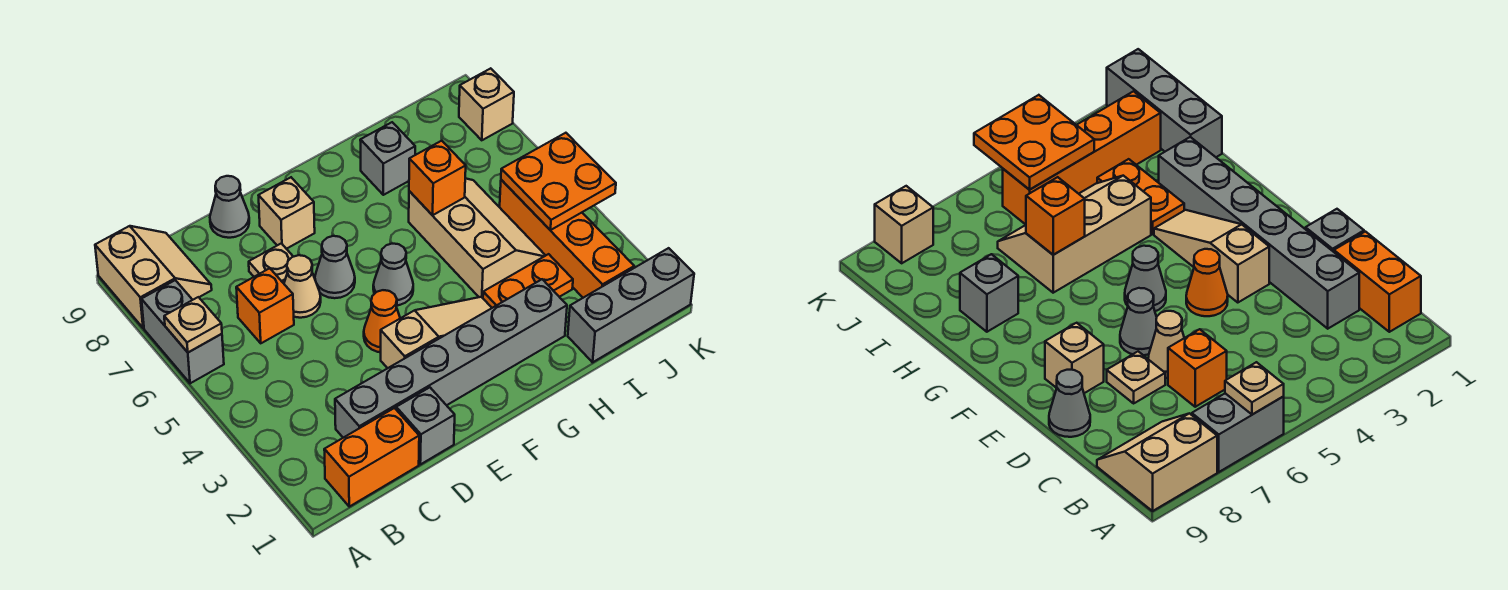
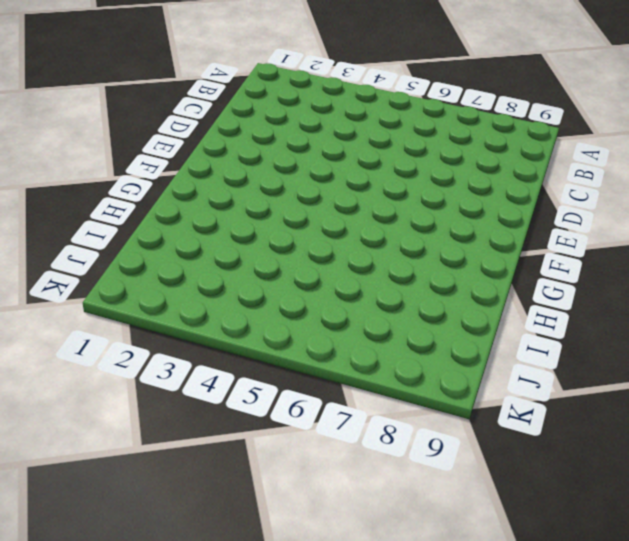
none -> grey brick A6:A7 level 1
none -> tan slope A8:B9 level 1 top A
none -> orange brick B1:C1 level 1

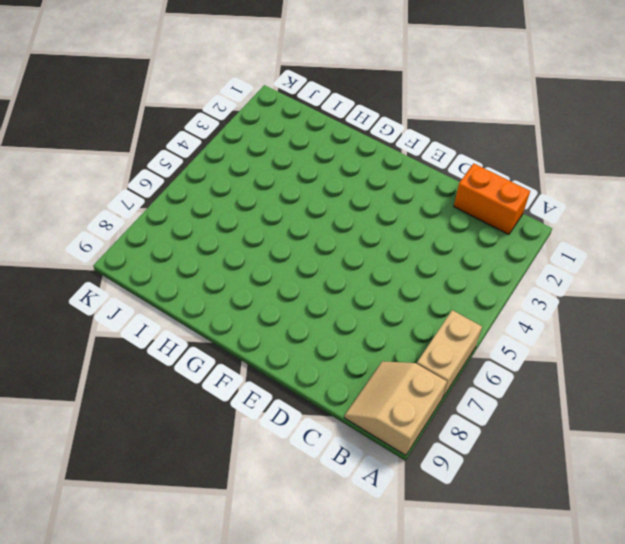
tan brick A6:A7 level 1 -> grey brick A6:A7 level 1
none -> grey brick C2:H2 level 1
none -> orange brick C6 level 1
none -> grey brick D1 level 1

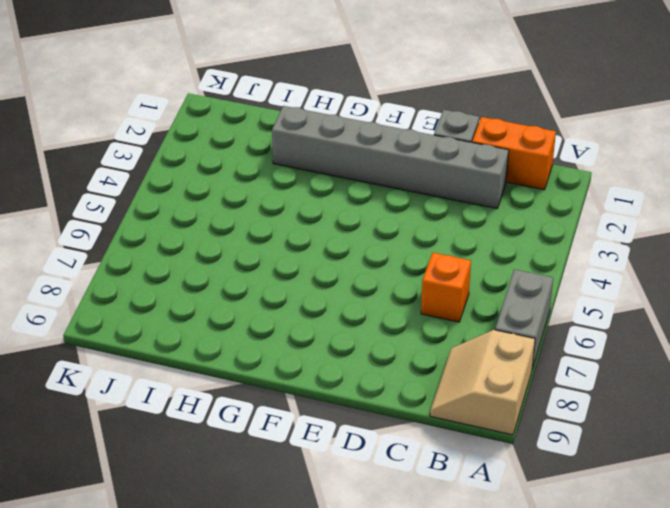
none -> tan cone D6 level 1
none -> tan plate D7 level 1
none -> grey cone D9 level 1

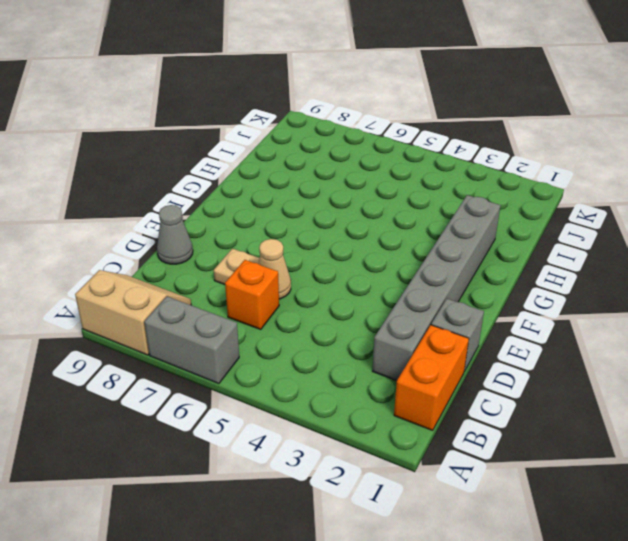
none -> tan slope E3:G3 level 1 top E
none -> orange cone E4 level 1
none -> grey cone E6 level 1

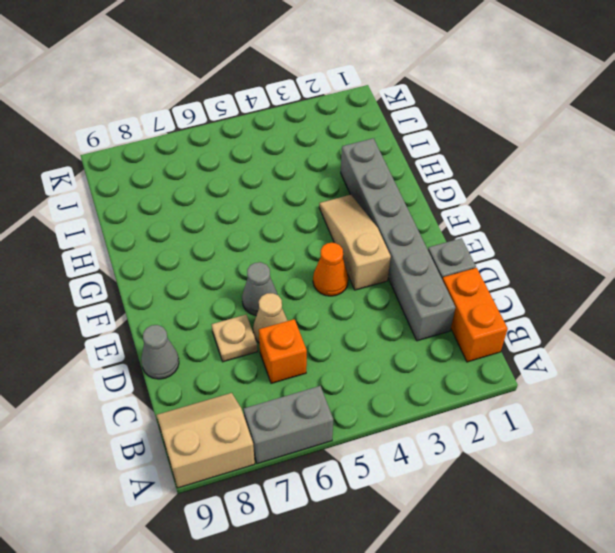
none -> tan brick E8 level 1
none -> grey cone F5 level 1
none -> orange plate H3:I3 level 1

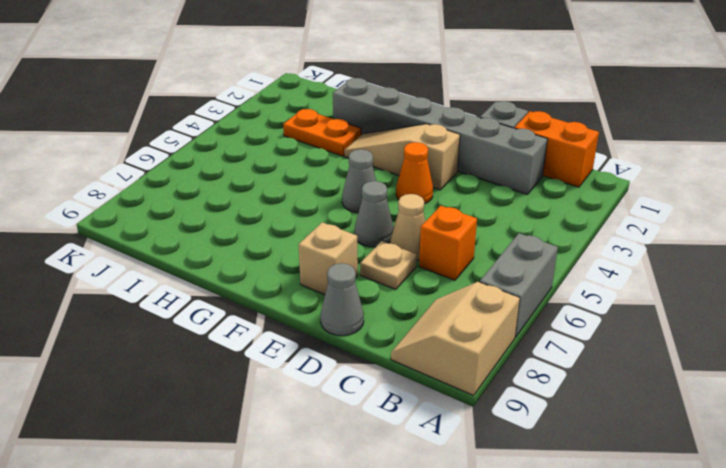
none -> tan slope H4:I6 level 1 top H
none -> grey brick H8 level 1
none -> grey brick I1:K1 level 1

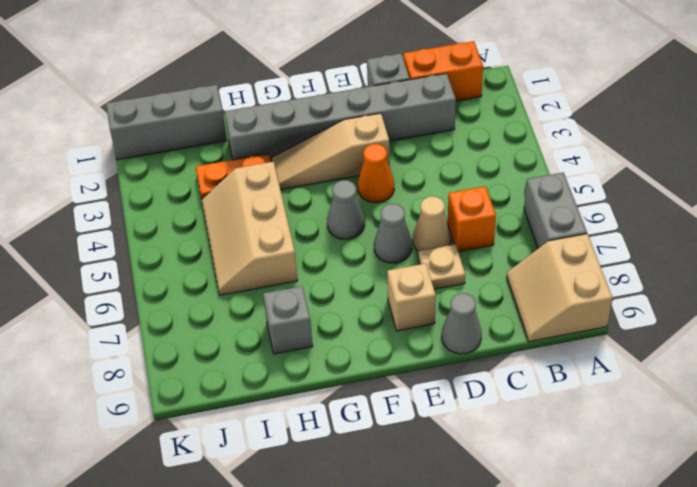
none -> orange brick J2:J5 level 1
none -> tan brick K8 level 1
none -> tan plate A6 level 2

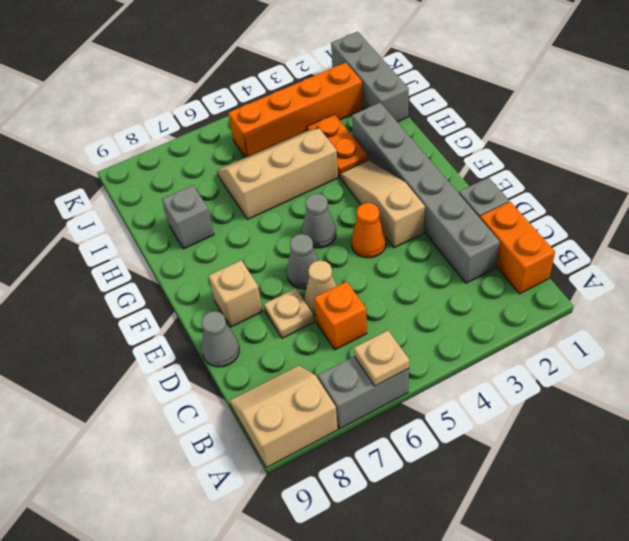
none -> tan brick K8 level 1
none -> orange brick H6 level 2
none -> orange plate J4:K5 level 2

